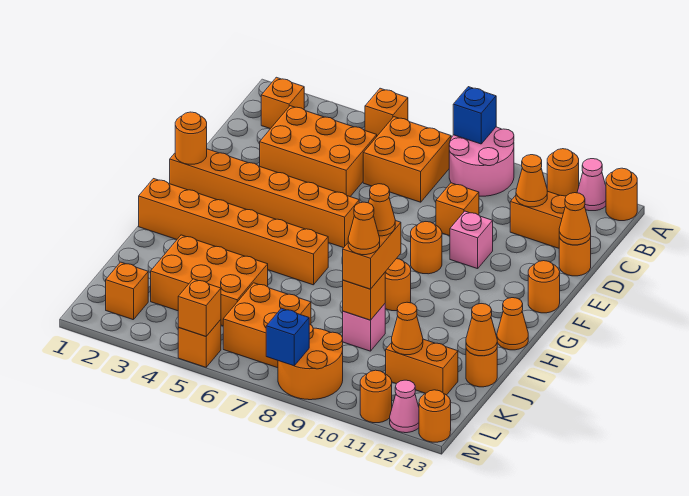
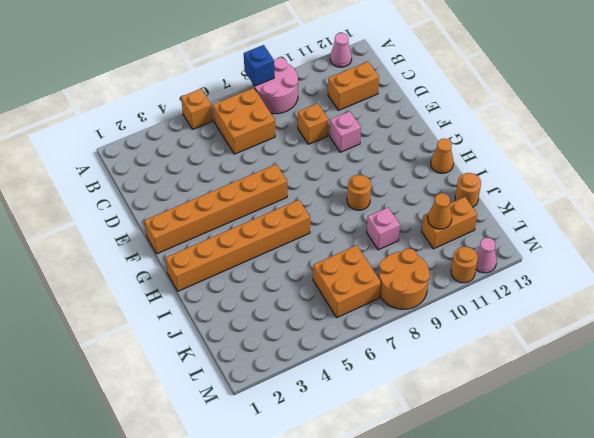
none -> orange round brick A11 level 1
none -> orange round brick A13 level 1
none -> orange brick B2 level 1
none -> orange brick C3:D5 level 1

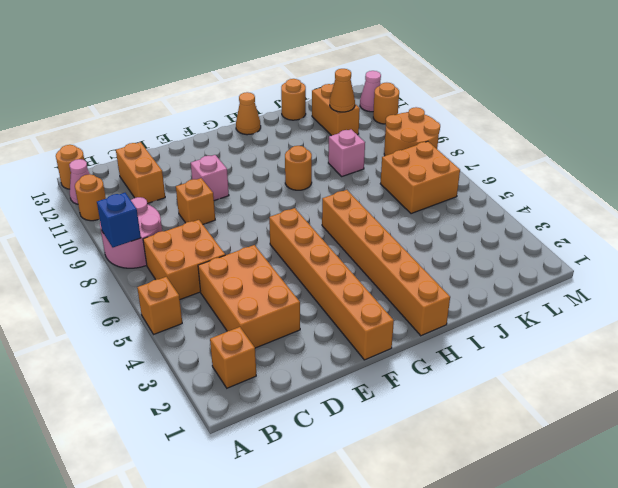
none -> orange round brick D13 level 1
none -> orange round brick F9 level 1
none -> orange round brick F13 level 1
none -> orange brick J3:K5 level 1

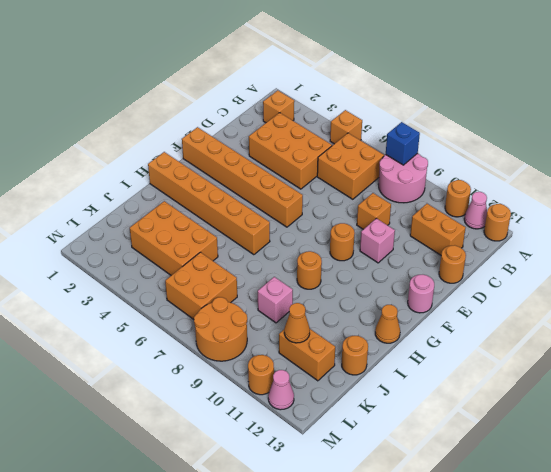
pink round brick F13 level 1 -> orange round brick F13 level 1
none -> orange brick L2 level 1
none -> orange brick M5 level 1
none -> orange round brick M13 level 1
none -> orange cone C11 level 2

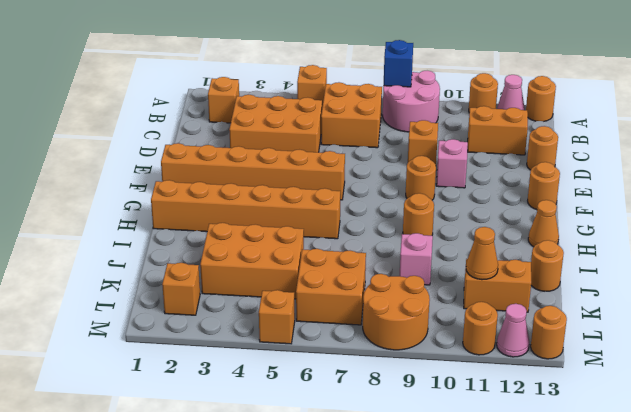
none -> orange cone C11 level 2
none -> orange cone D13 level 2
none -> orange round brick F1 level 2
none -> orange brick J9 level 2

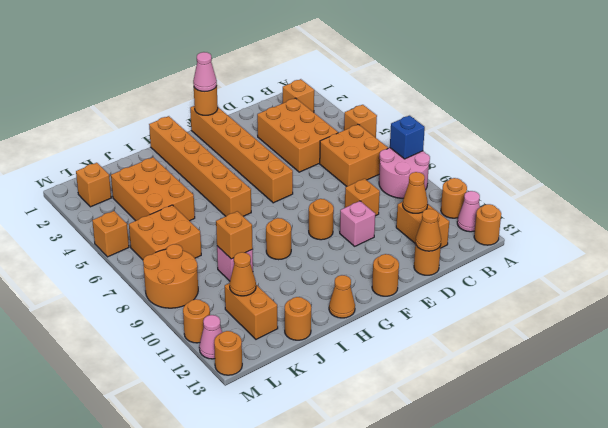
pink cone F1 level 3 -> none
none -> orange cone J13 level 2
none -> orange brick M5 level 2
none -> blue brick M8 level 2
none -> orange brick I9:J9 level 3

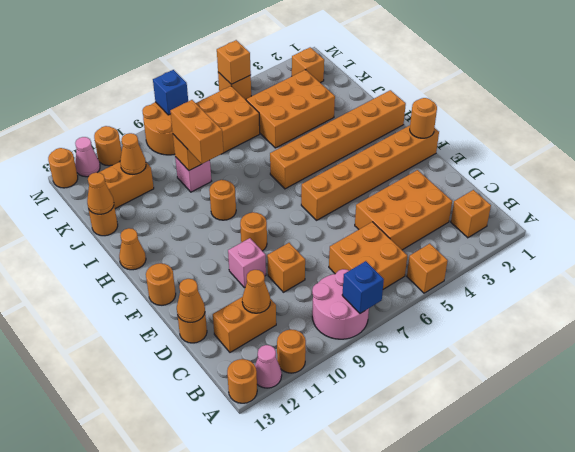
none -> orange cone I9 level 4
none -> orange cone J9 level 4

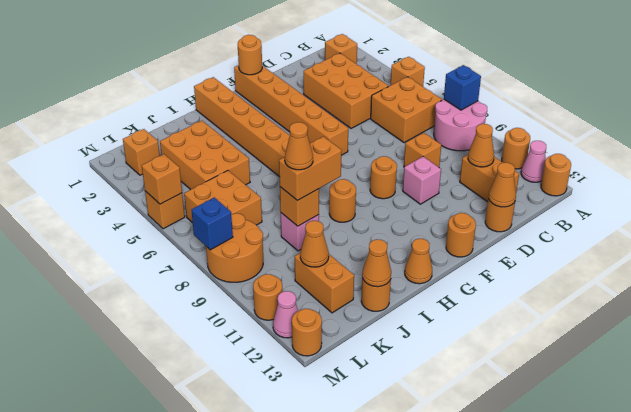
none -> orange cone I9 level 4

